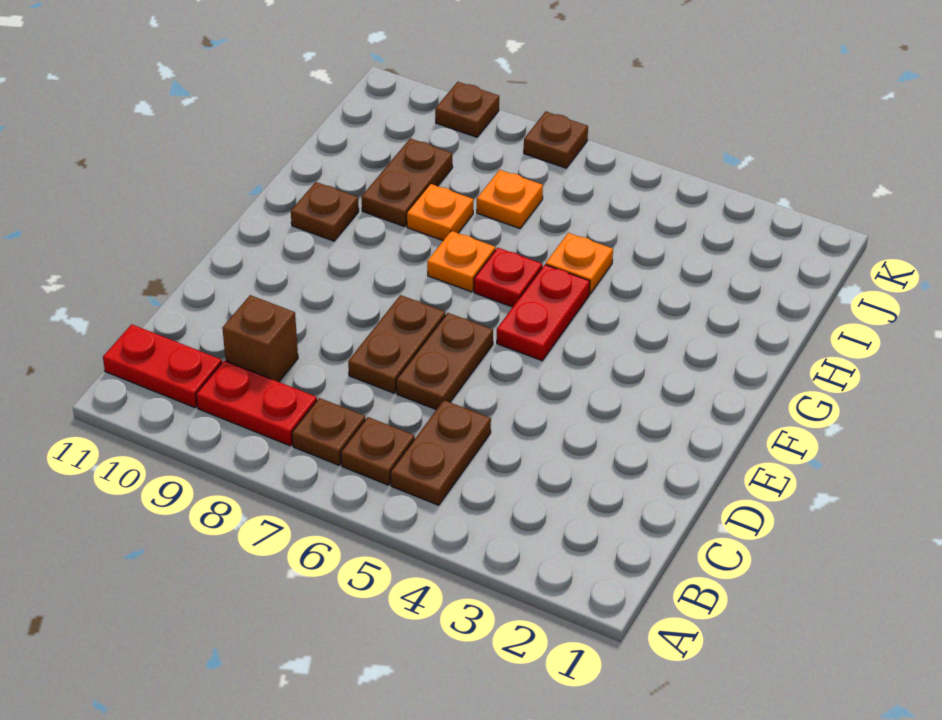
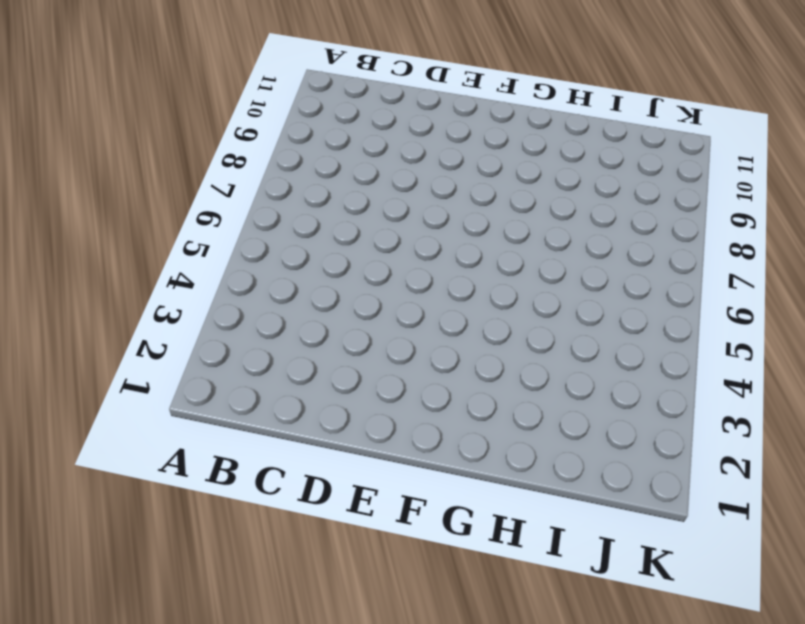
none -> brown plate B5:C5 level 1
none -> brown plate B6 level 1
none -> brown plate B7 level 1

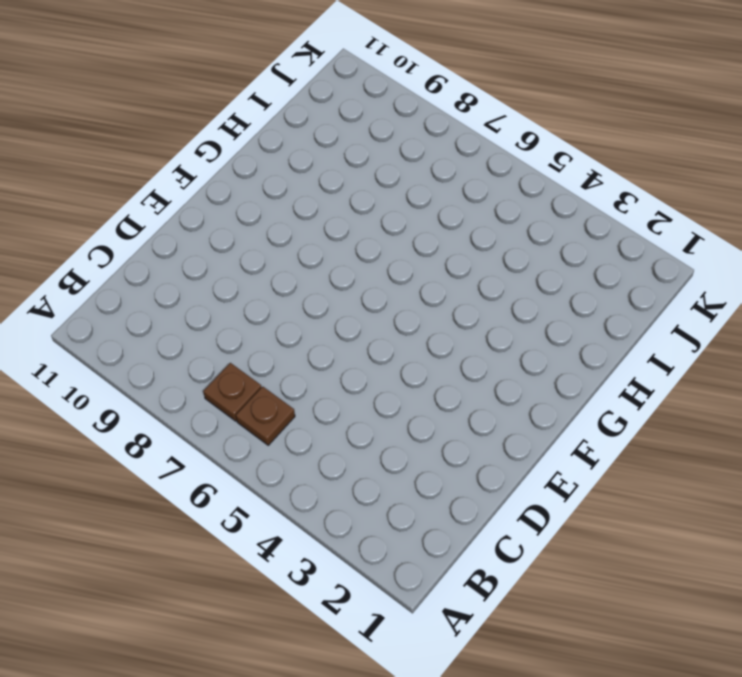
none -> brown plate B5:C5 level 1
none -> red plate B8:B9 level 1
none -> red plate B10:B11 level 1

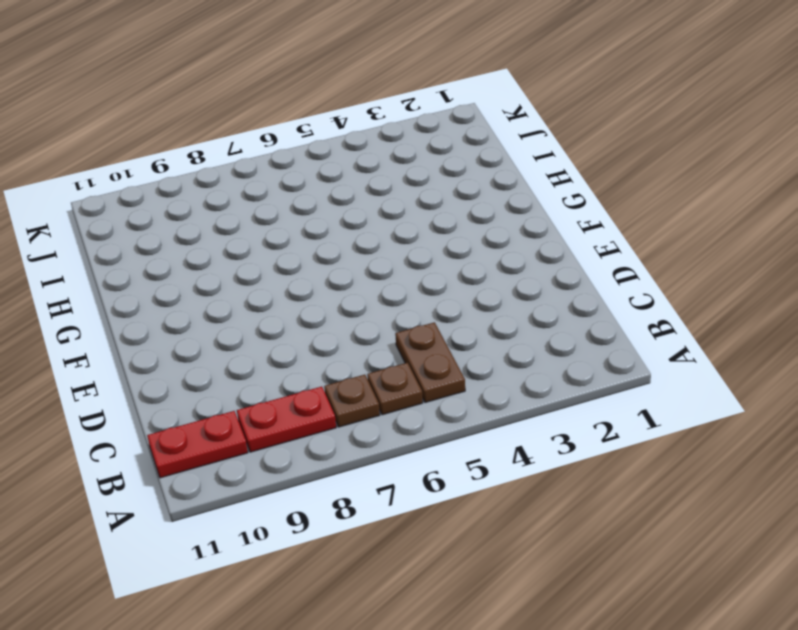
none -> brown brick C9 level 1
none -> brown plate D6:E6 level 1
none -> brown plate D7:E7 level 1

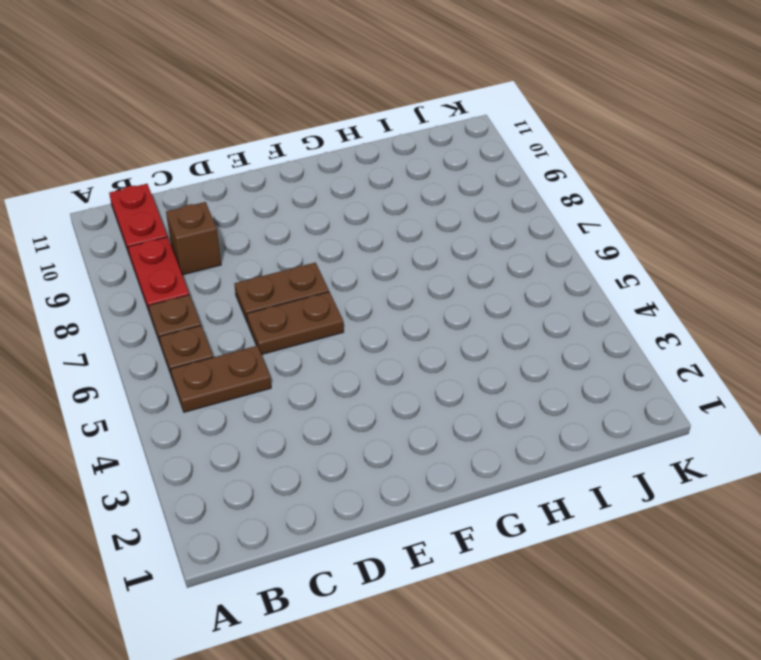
none -> red plate F5:G5 level 1
none -> red plate G6 level 1
none -> orange plate G7 level 1

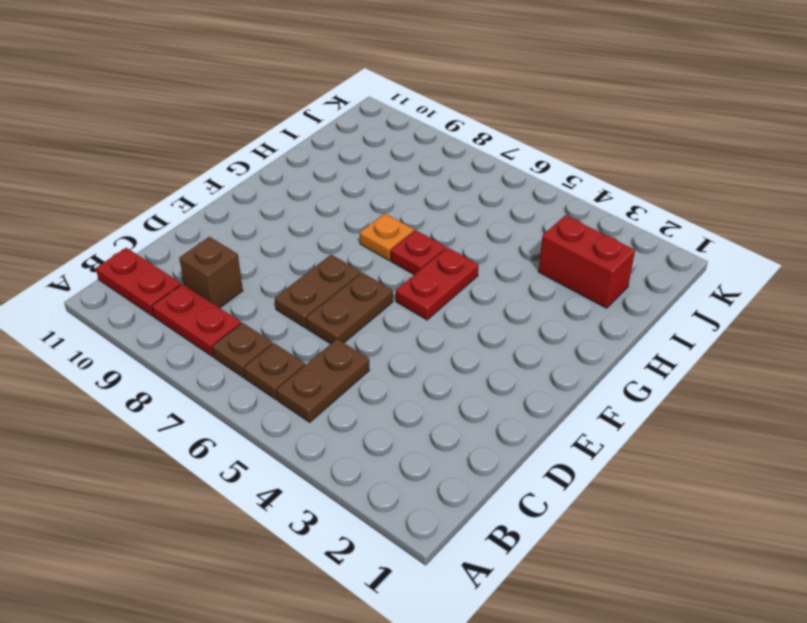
red brick I2:I3 level 1 -> none
none -> brown plate G10 level 1
none -> orange plate H5 level 1
none -> orange plate H8 level 1

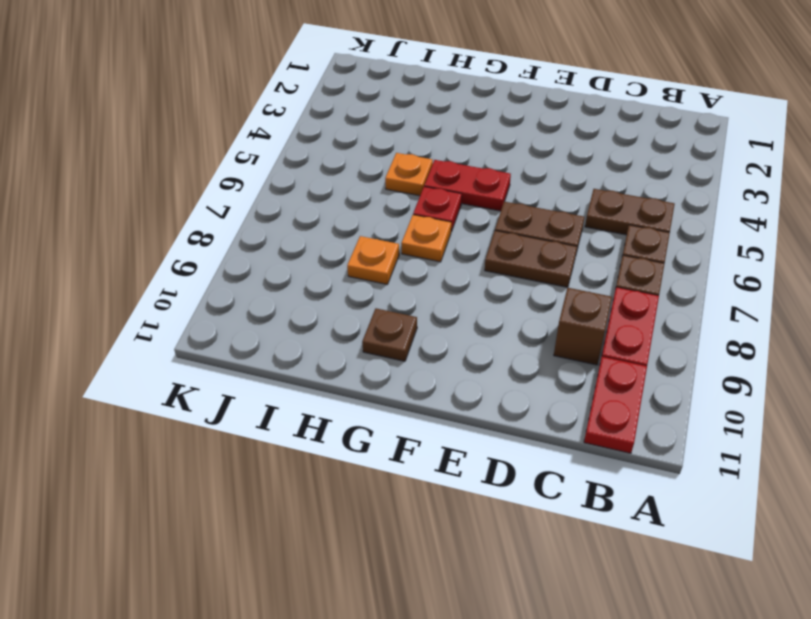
none -> brown plate H9:I9 level 1
none -> orange plate I7 level 1
none -> brown plate K7 level 1

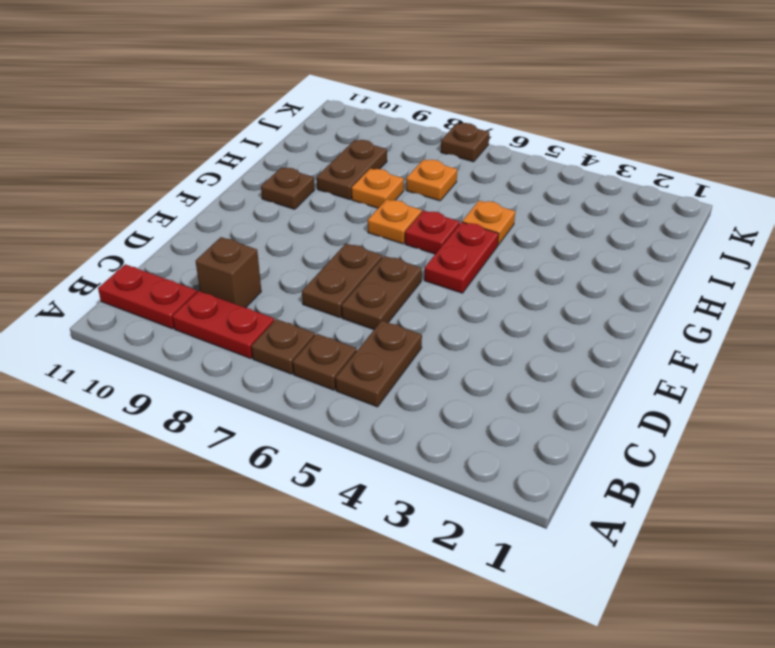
none -> brown plate K9 level 1

